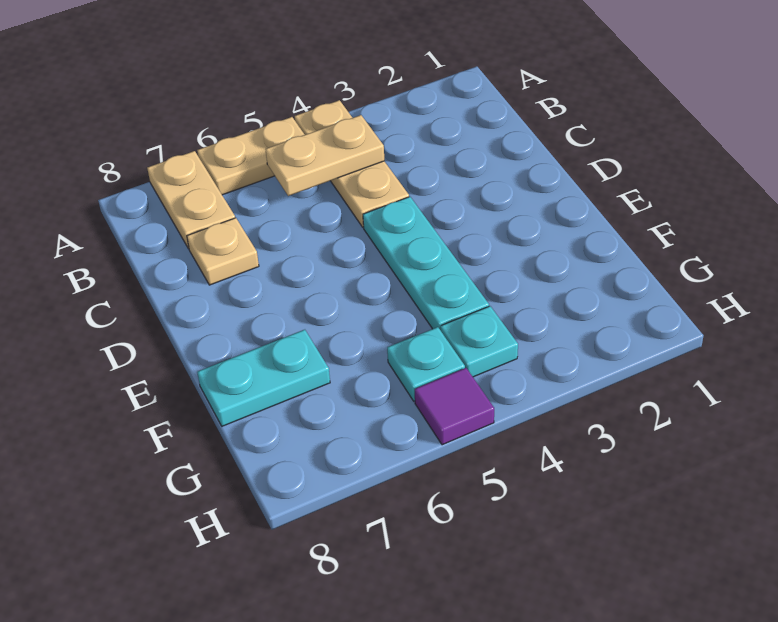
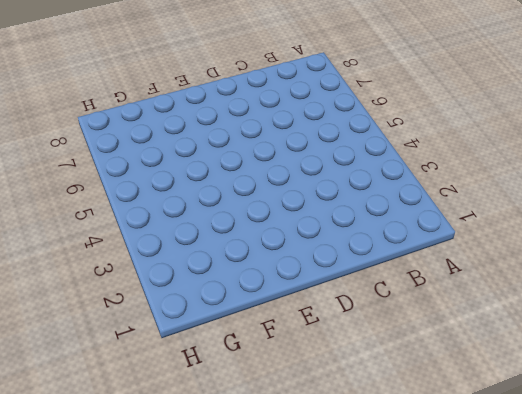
none -> tan plate A4:C4 level 1
none -> tan plate A5:A6 level 1

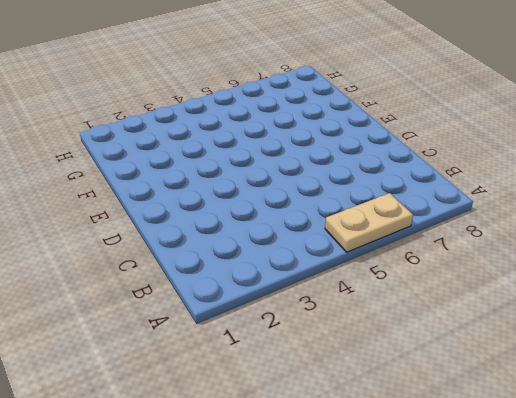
none -> tan plate A4:C4 level 1
none -> tan plate A7:B7 level 1

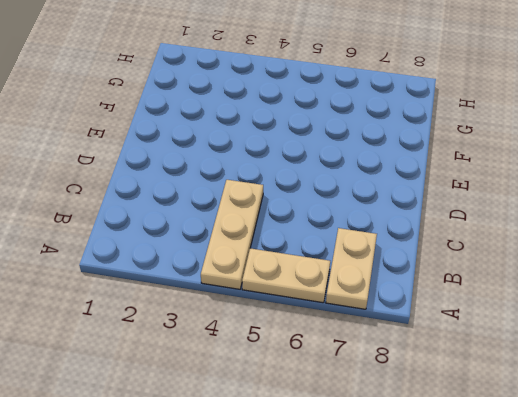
none -> tan plate C7 level 1
none -> cyan plate D4:F4 level 1

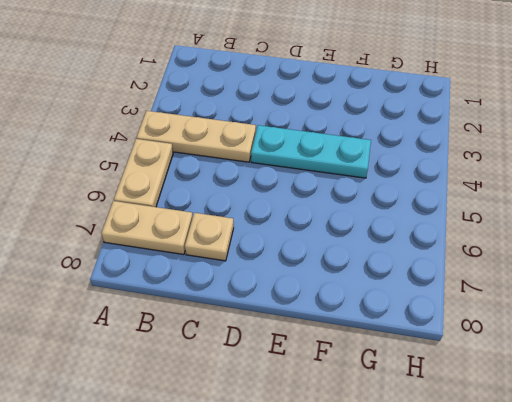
none -> cyan plate F7:F8 level 1
none -> cyan plate G4 level 1

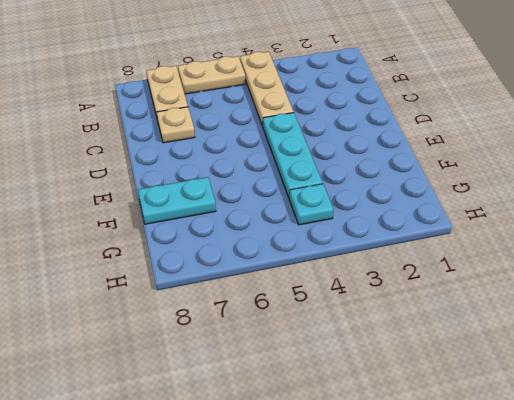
none -> cyan plate G5 level 1
none -> purple tile H5 level 1

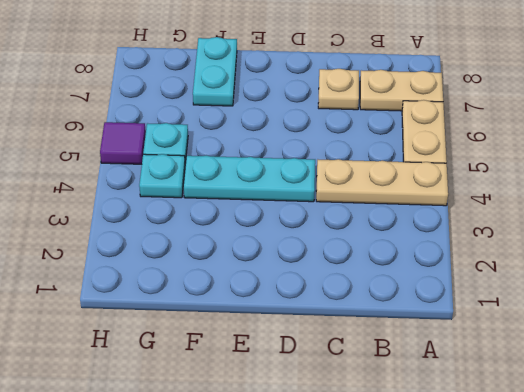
none -> tan plate B4:B5 level 2

